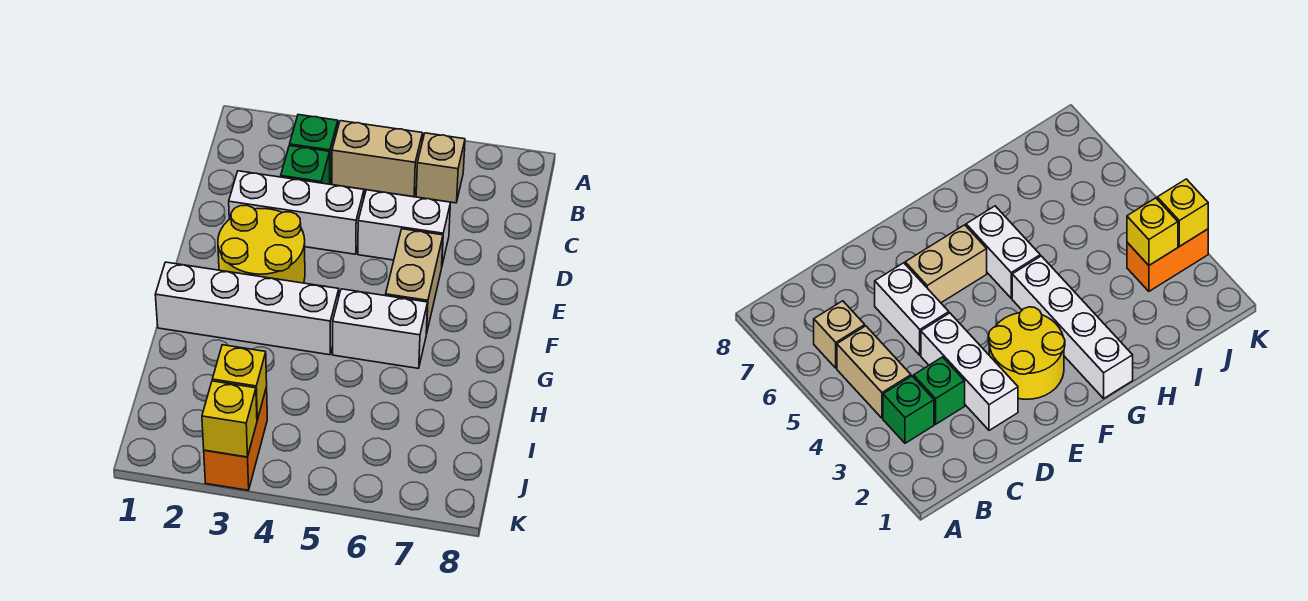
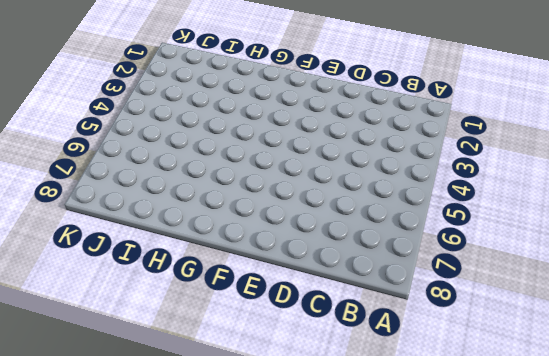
none -> green brick B3 level 1
none -> tan brick B4:B5 level 1
none -> tan brick B6 level 1

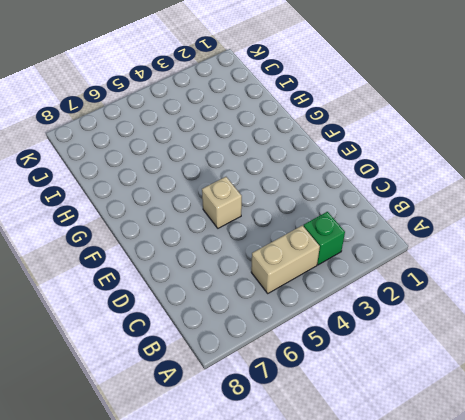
tan brick E5 level 1 -> tan brick B6 level 1
none -> green brick C3 level 1
none -> white brick D2:D4 level 1
none -> white brick D5:D6 level 1

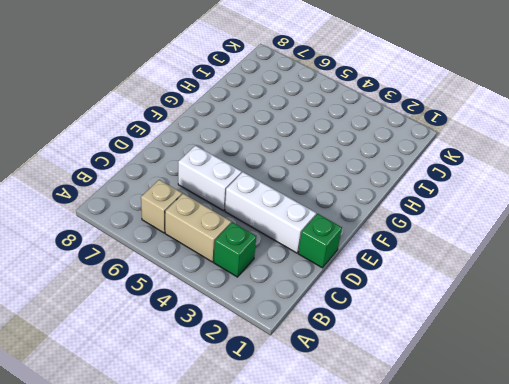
green brick D1 level 1 -> green brick C3 level 1
none -> yellow round brick E2:F3 level 1
none -> tan brick E6:F6 level 1
none -> white brick G1:G4 level 1

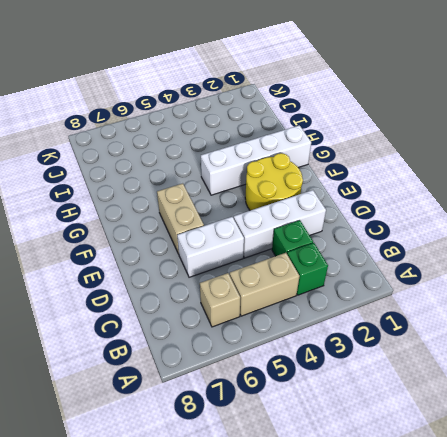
none -> white brick G5:G6 level 1
none -> orange brick J3:K3 level 1
none -> yellow brick J3 level 2

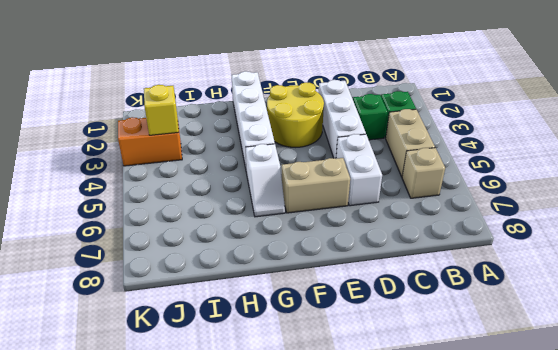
white slope G5:G6 level 1 top 5 -> white brick G5:G6 level 1
none -> yellow brick K3 level 2

